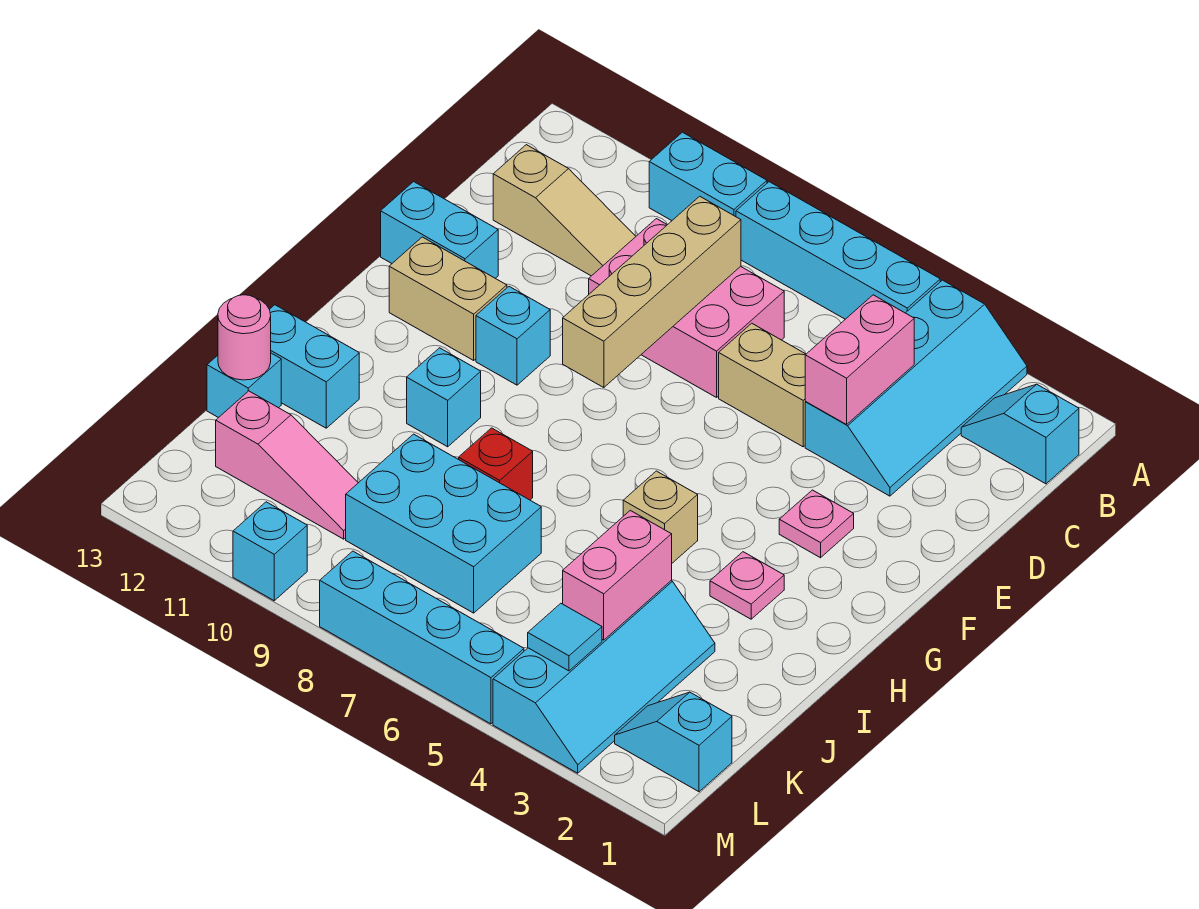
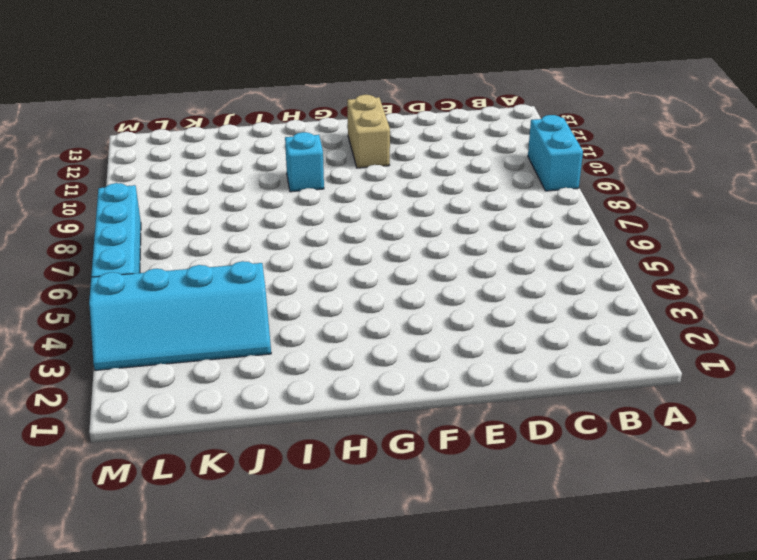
none -> cyan slope A3:D4 level 1 top 4
none -> cyan brick A5:A8 level 1
none -> cyan slope B1:B2 level 1 top 1

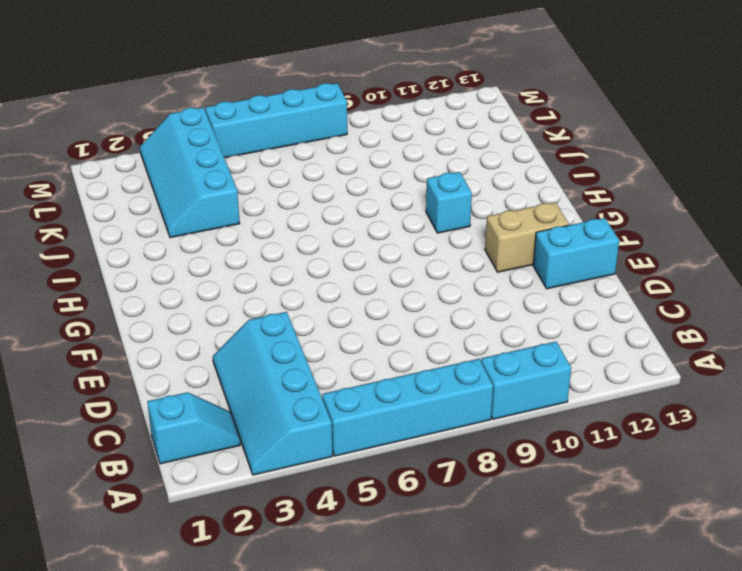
none -> pink brick C7:D9 level 1
none -> tan slope C10:C12 level 1 top 12
none -> tan brick D5:D6 level 1

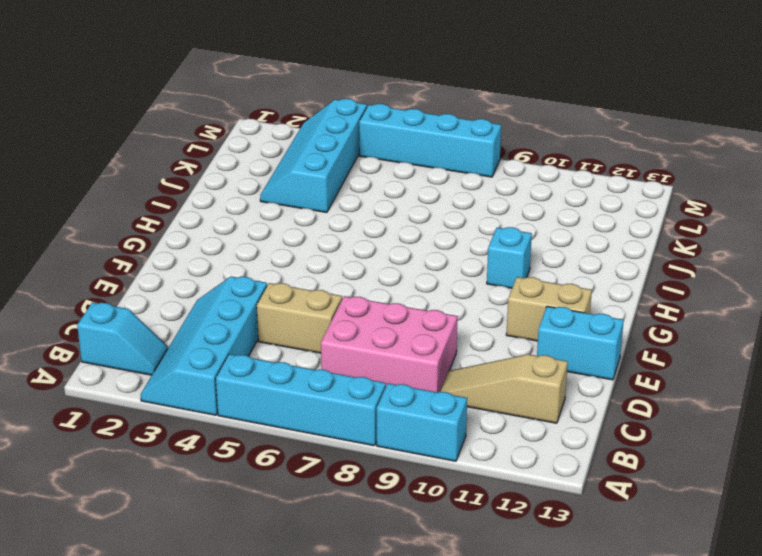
none -> pink plate F3 level 1
none -> cyan brick F10 level 1
none -> pink plate H3 level 1

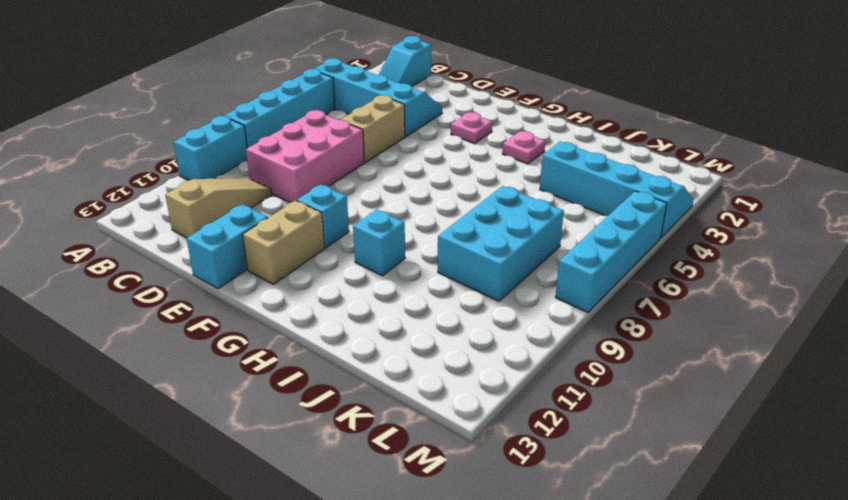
none -> tan brick H5 level 1
none -> red brick I8 level 1
none -> cyan brick I12:I13 level 1

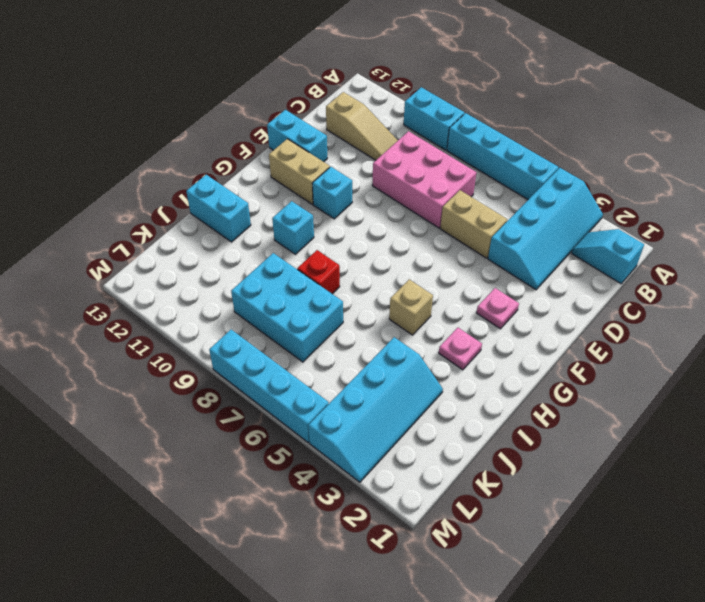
none -> cyan brick J13 level 1
none -> pink slope K10:K12 level 1 top 12
none -> cyan slope L1:L2 level 1 top 1

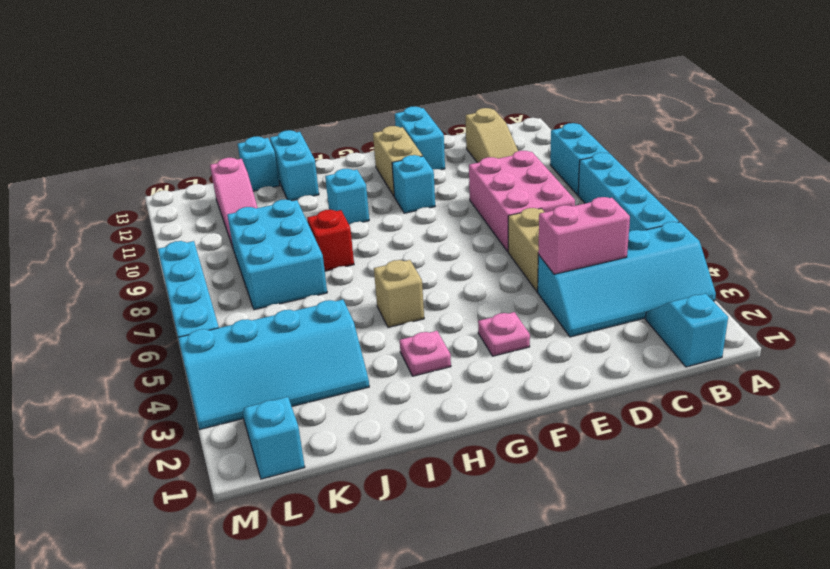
none -> cyan brick M10 level 1
none -> tan brick C8:F8 level 2
none -> pink brick J4:K4 level 2

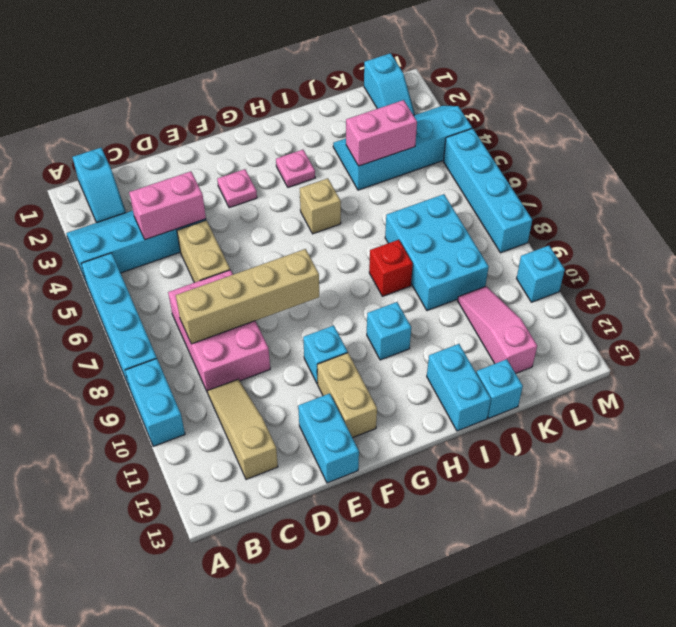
none -> pink round brick J13 level 2
none -> cyan tile L4 level 2

